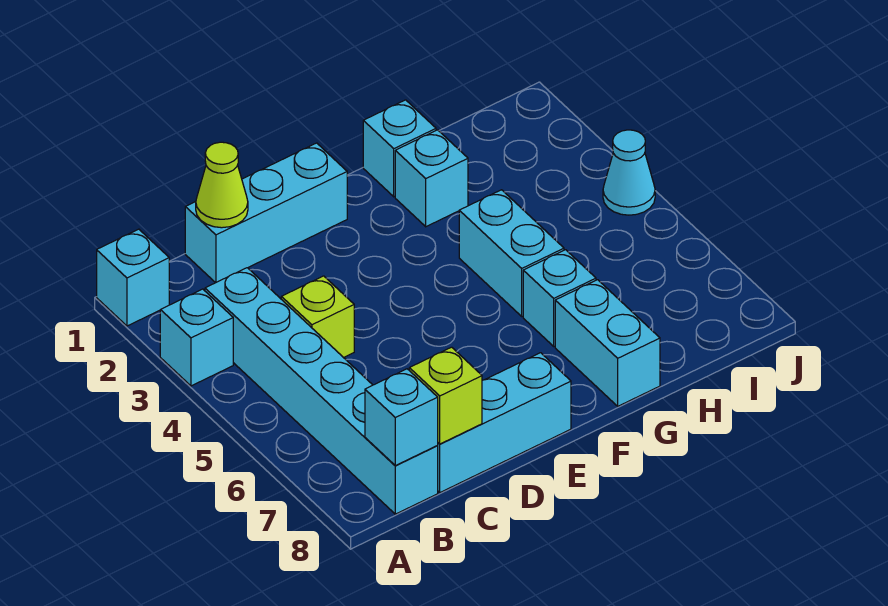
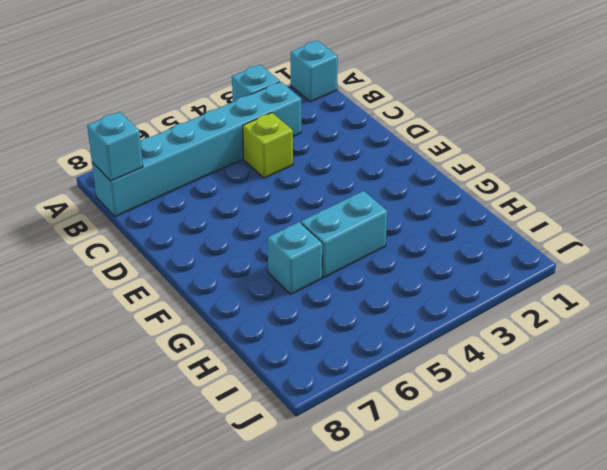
none -> cyan brick C1:E1 level 1
none -> cyan brick C8:E8 level 1
none -> cyan brick G1 level 1

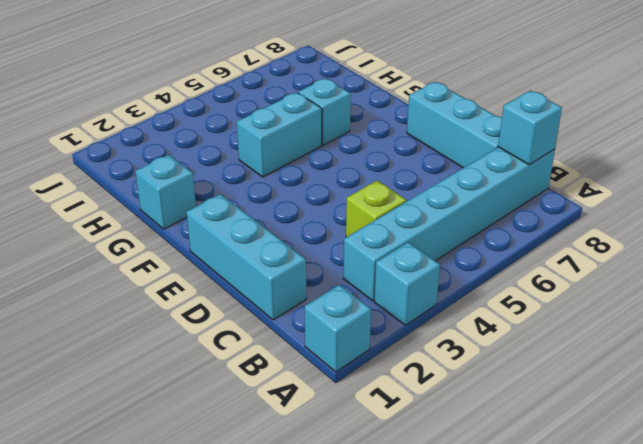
none -> cyan brick G2 level 1
none -> cyan brick G7:G8 level 1
none -> cyan cone J4 level 1

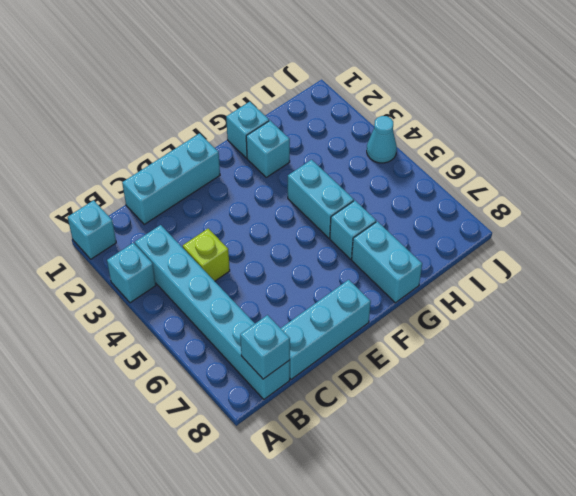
none -> lime cone C1 level 2
none -> lime brick C8 level 2

